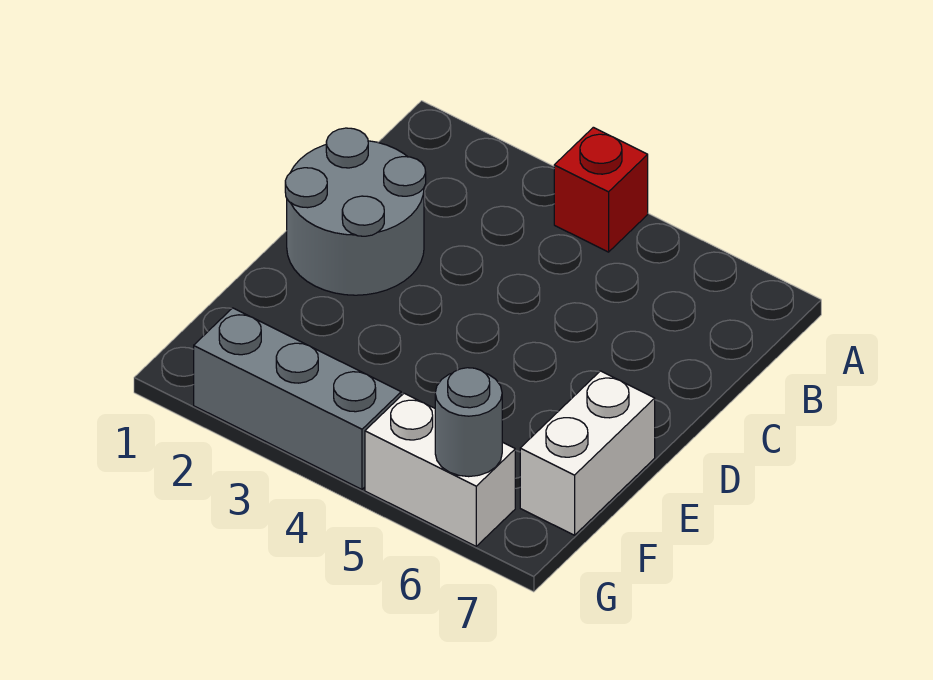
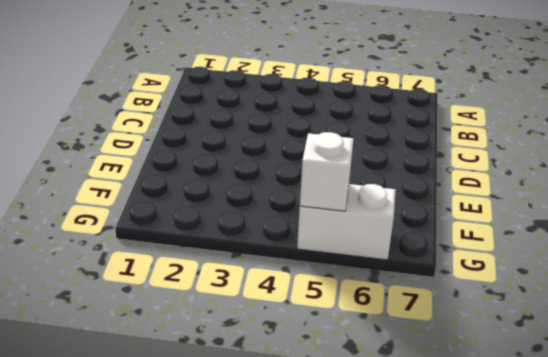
white brick G5 level 2 -> none
none -> red brick A4 level 1
none -> grey round brick C1:D2 level 1

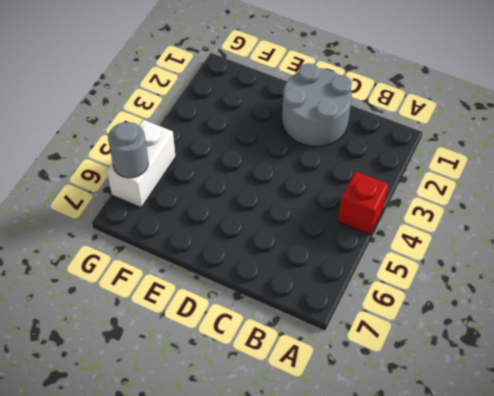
none -> white brick E7:F7 level 1
none -> grey brick G2:G4 level 1

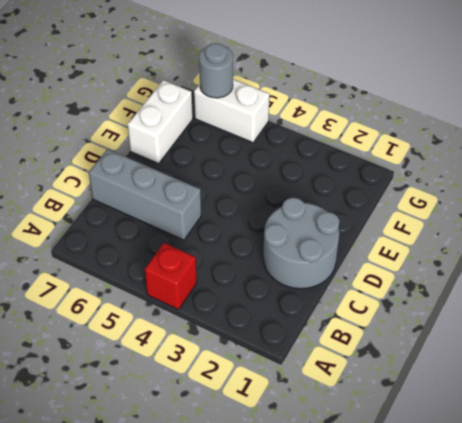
grey brick C5:C7 level 1 -> grey brick G2:G4 level 1

